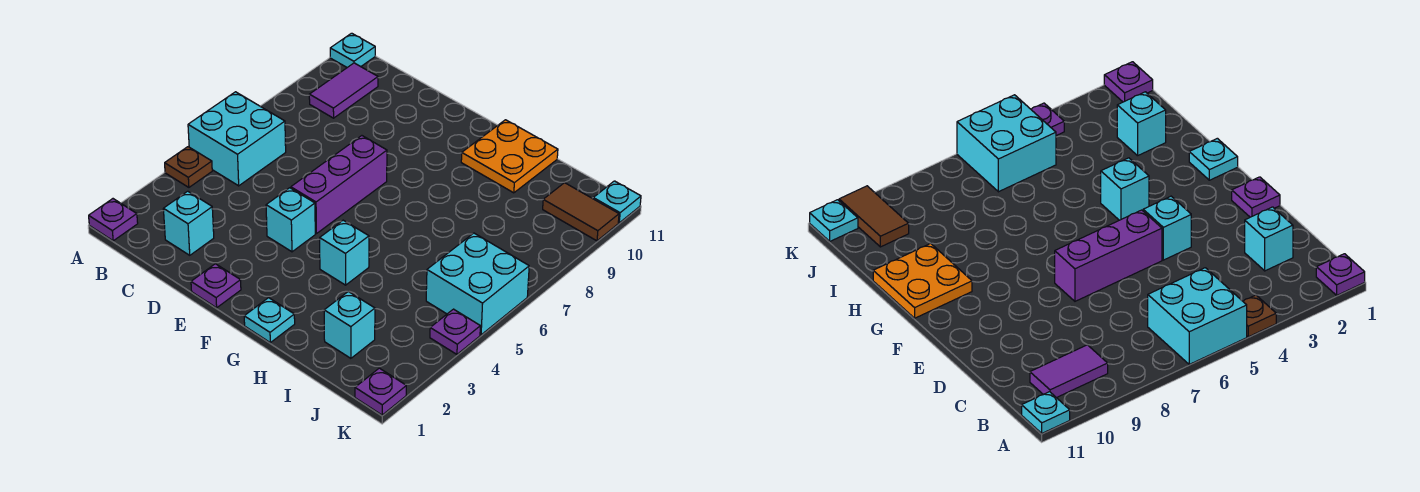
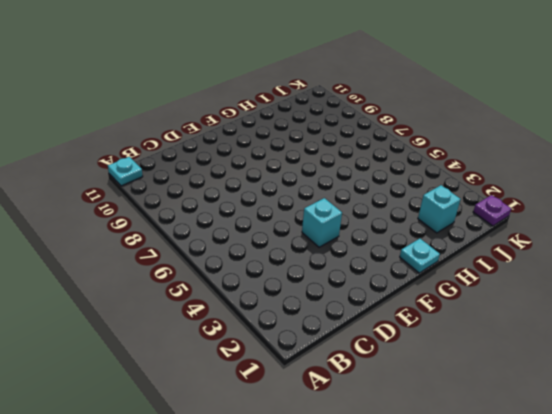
none -> purple plate A1 level 1
none -> brown plate A4 level 1
none -> cyan brick A5:B6 level 1

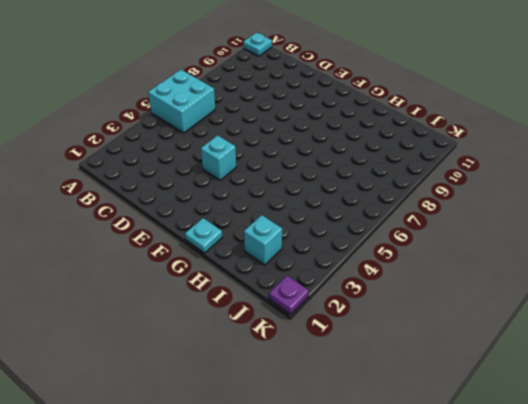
none -> purple plate A1 level 1
none -> brown plate A4 level 1
none -> purple tile B9:B10 level 1

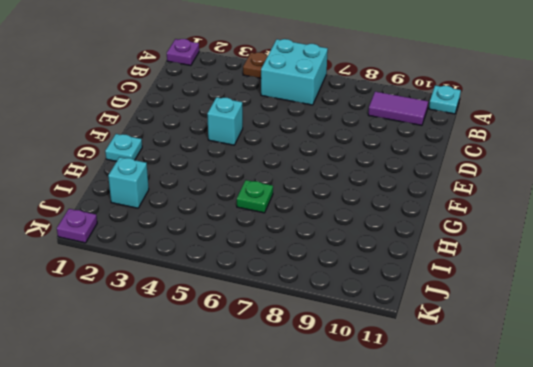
green plate H6 level 1 -> none
none -> cyan brick C2 level 1
none -> purple plate E1 level 1
none -> purple brick E5:E7 level 1

